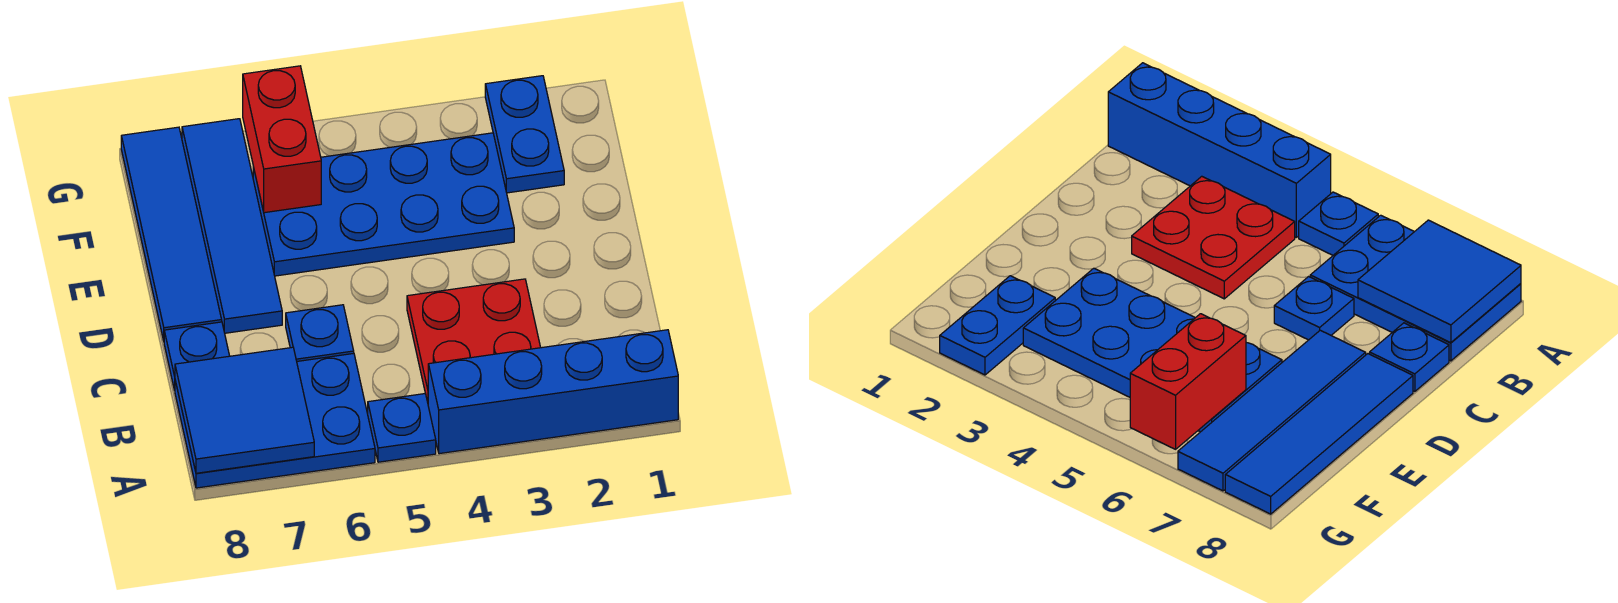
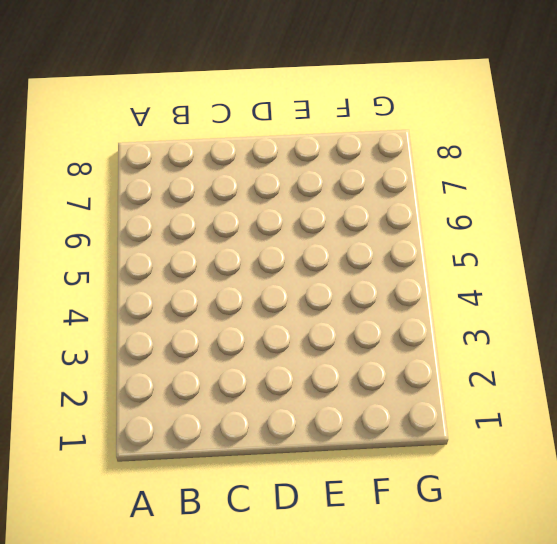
none -> blue brick A1:A4 level 1
none -> blue plate A5 level 1
none -> blue plate A6:B8 level 1

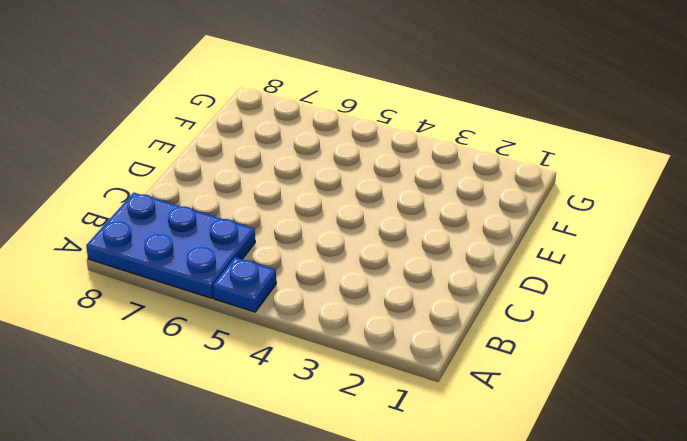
none -> blue brick A1:A4 level 1
none -> red plate B3:C4 level 1
none -> blue plate C6 level 1

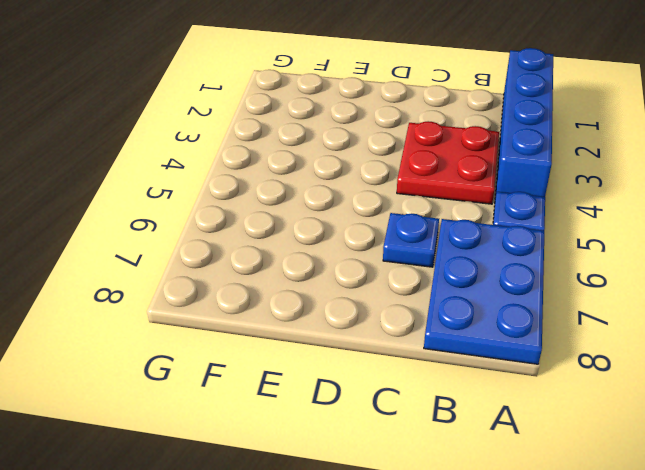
none -> blue plate C8 level 1
none -> blue tile D7:G7 level 1
none -> blue tile D8:G8 level 1

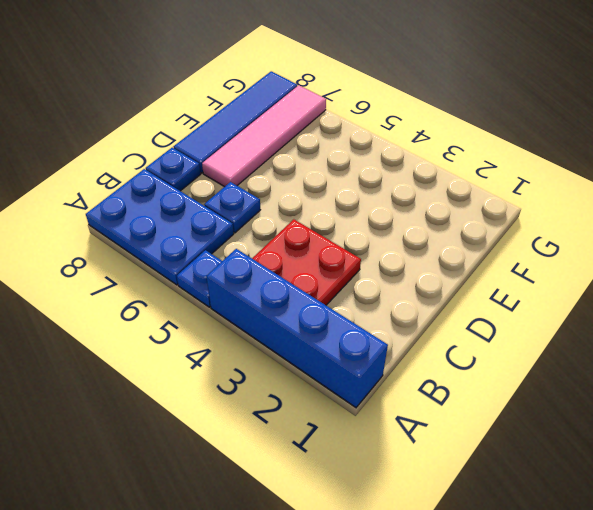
pink tile D7:G7 level 1 -> blue tile D7:G7 level 1
none -> blue plate E3:F6 level 1
none -> blue plate F2:G2 level 1
none -> blue tile A7:B8 level 2

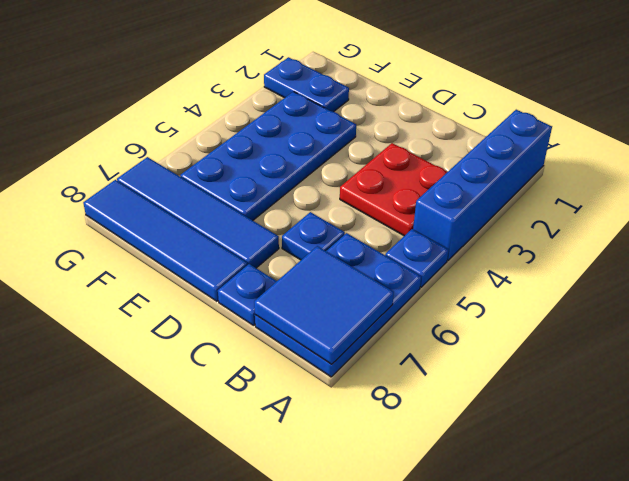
none -> red brick F6:G6 level 2

